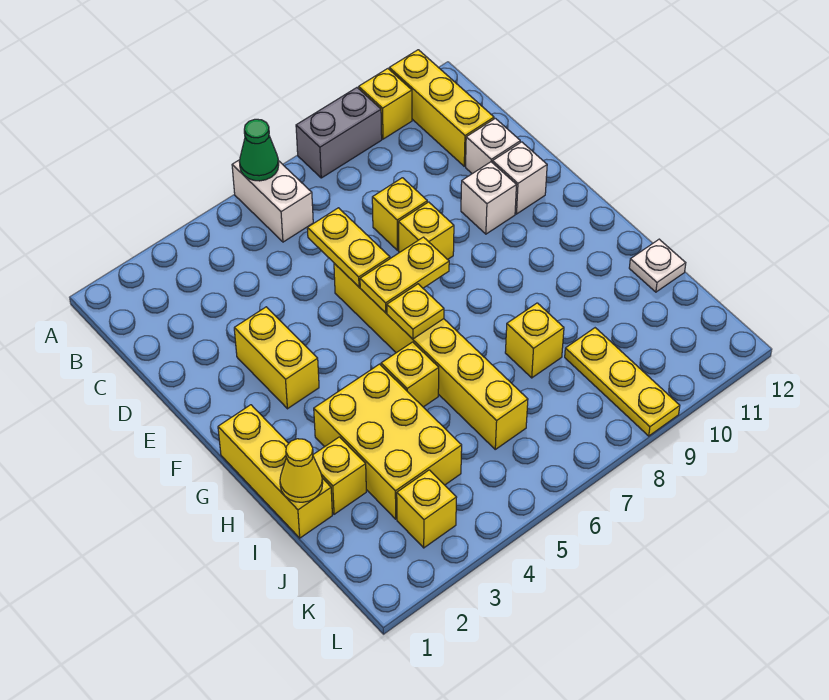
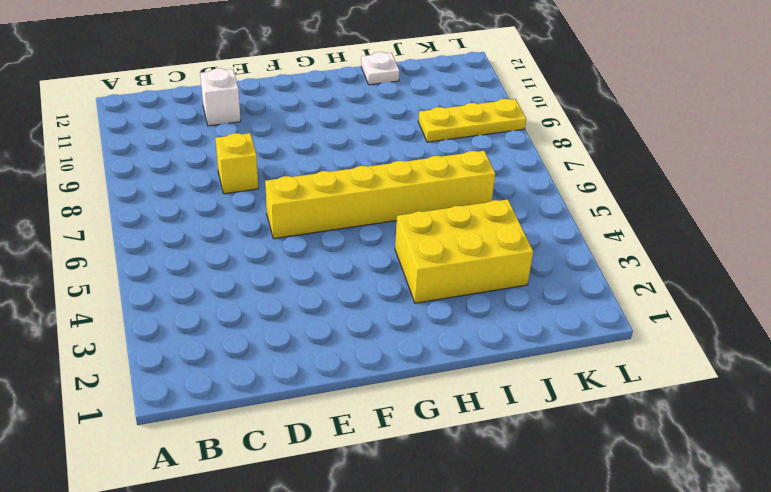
none -> white brick A6:B6 level 1
none -> grey brick A8:A9 level 1
none -> yellow brick A10 level 1

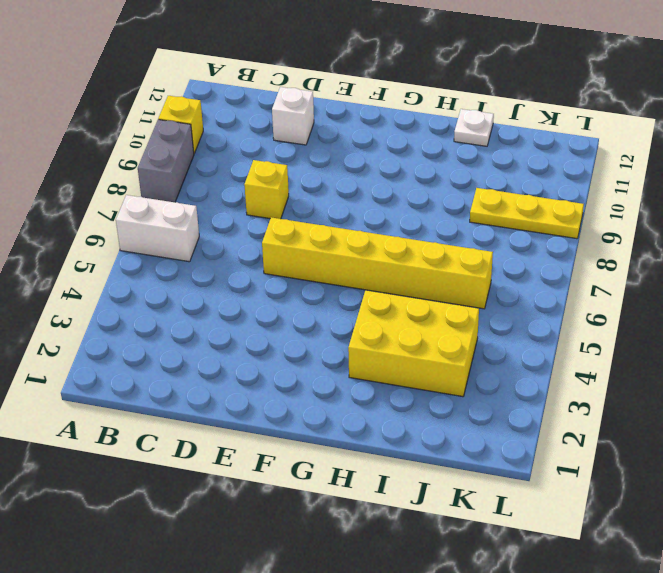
none -> yellow brick A11:C11 level 1
none -> yellow brick E3:F3 level 1
none -> yellow brick E8 level 1

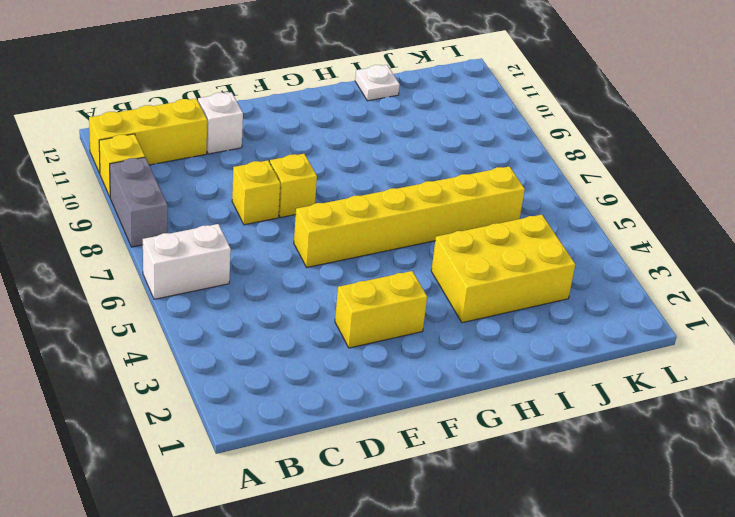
none -> white brick E10 level 1
none -> white brick E11 level 1
none -> yellow brick G1:I1 level 1

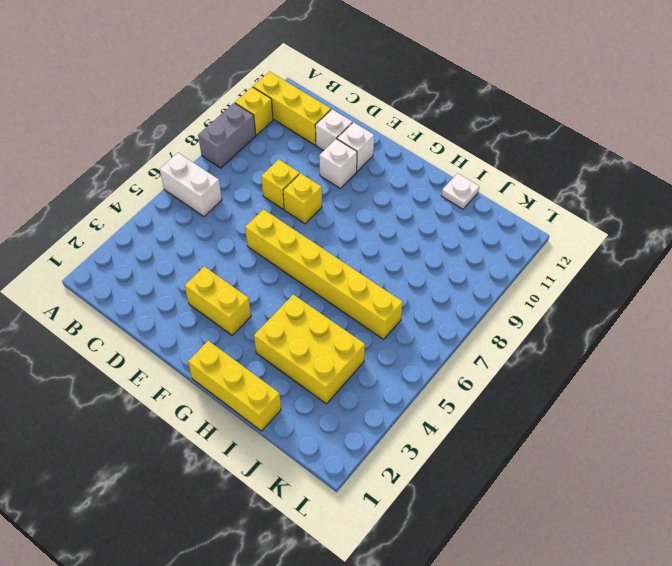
none -> yellow brick H5 level 1
none -> yellow brick I2 level 1
none -> yellow brick I8 level 1

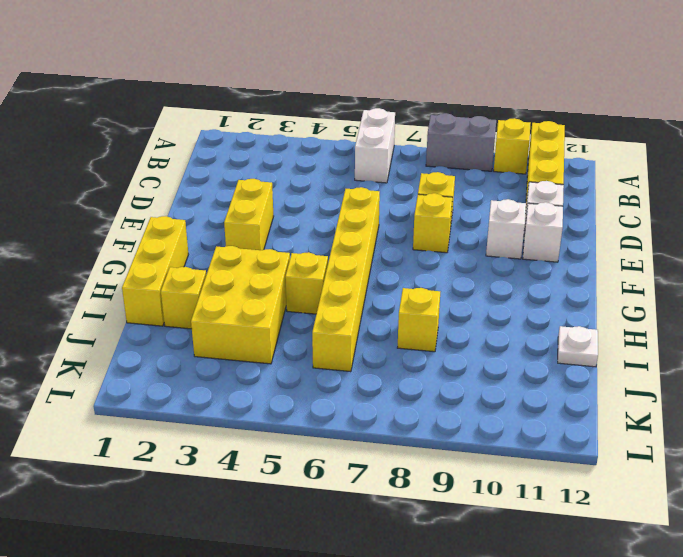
none -> yellow plate J9:L9 level 1
none -> yellow brick K3 level 1
none -> green cone A6 level 2

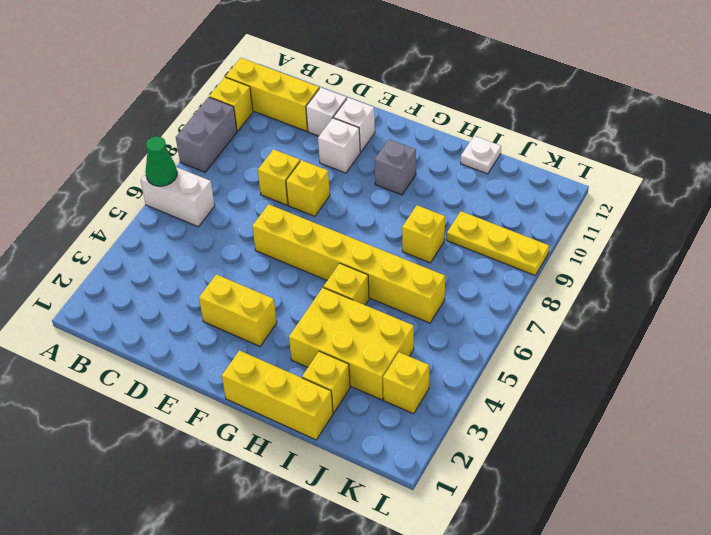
grey brick G10 level 1 -> none
none -> yellow plate D6:E6 level 2
none -> yellow plate F6:F7 level 2
none -> yellow plate G6 level 2

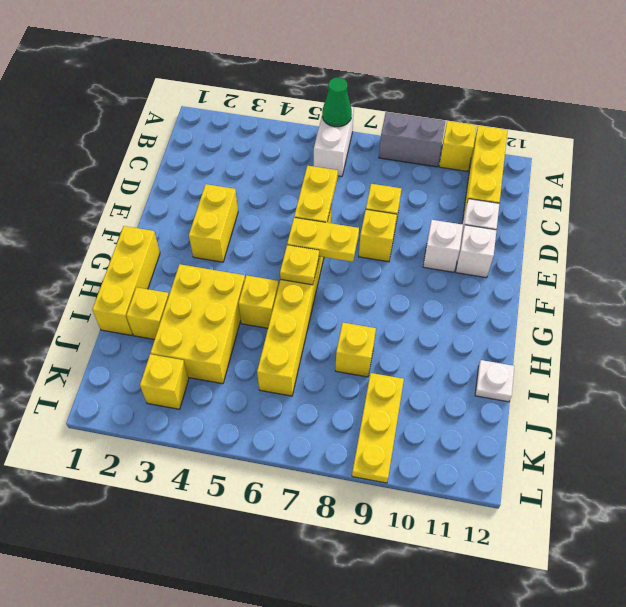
none -> yellow cone I1 level 2

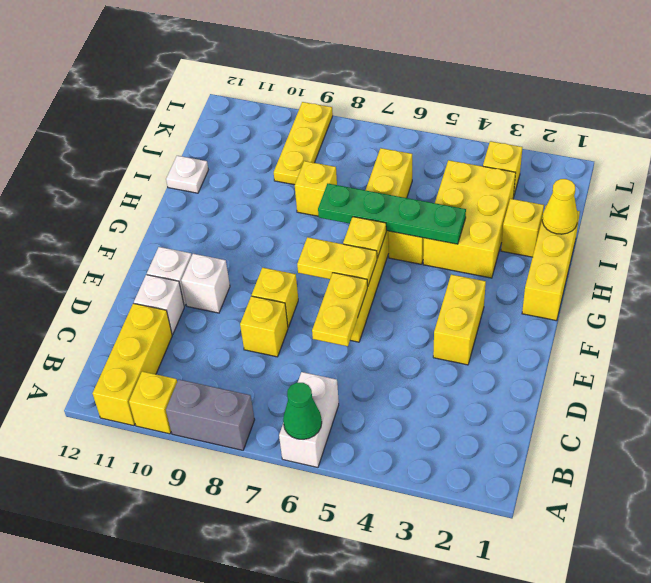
green plate H4:H7 level 2 -> none

